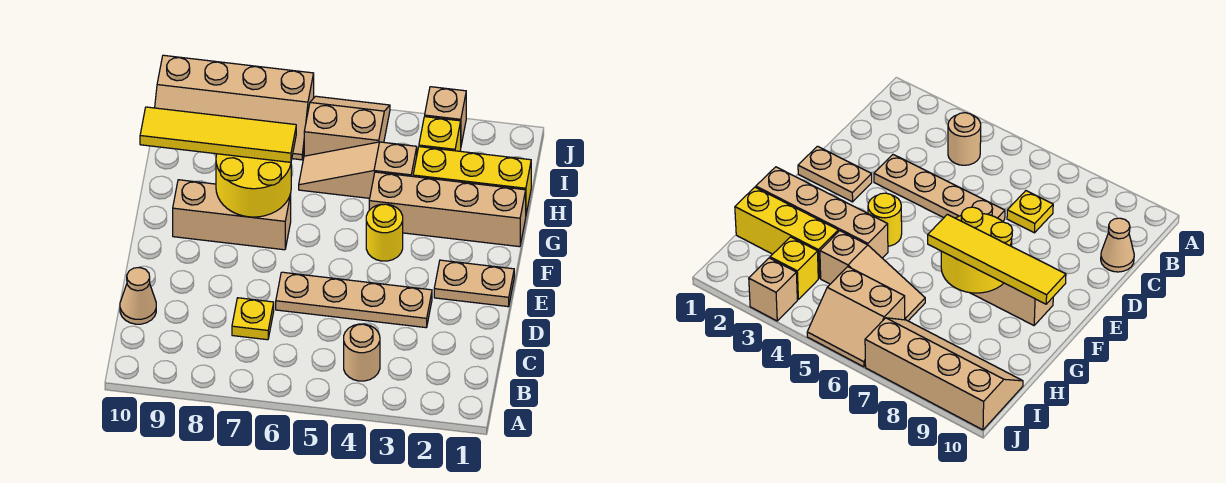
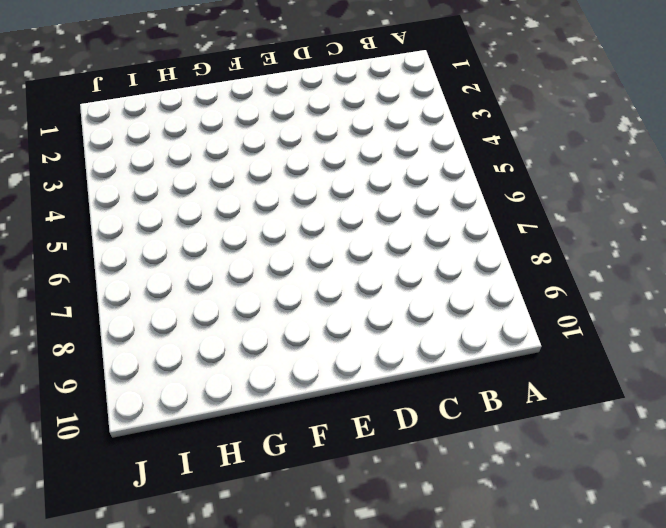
none -> tan round brick B4 level 1
none -> yellow plate C7 level 1
none -> tan cone C10 level 1

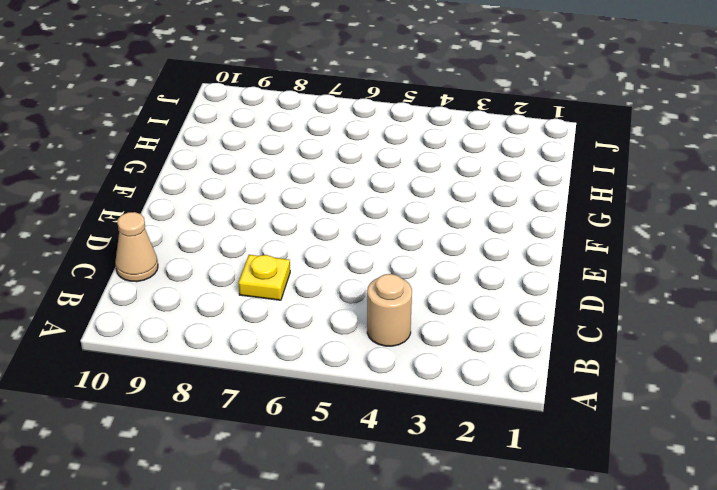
none -> tan plate D3:D6 level 1
none -> tan plate E1:E2 level 1
none -> yellow round brick F4 level 1

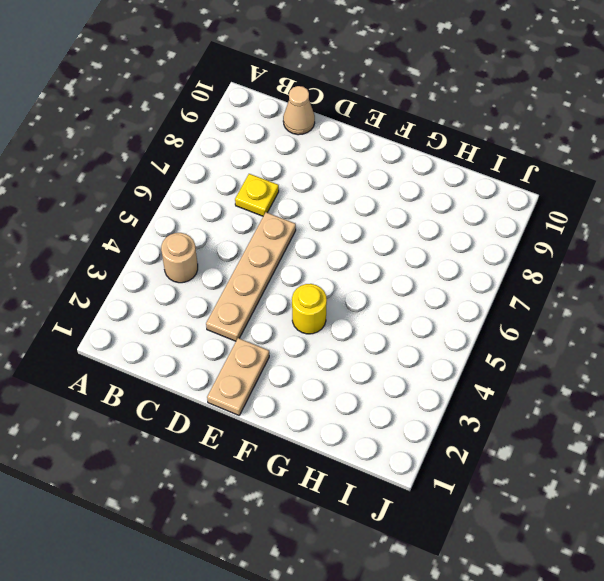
none -> tan brick F7:F9 level 1
none -> tan brick G1:G4 level 1
none -> yellow brick H1:H3 level 1

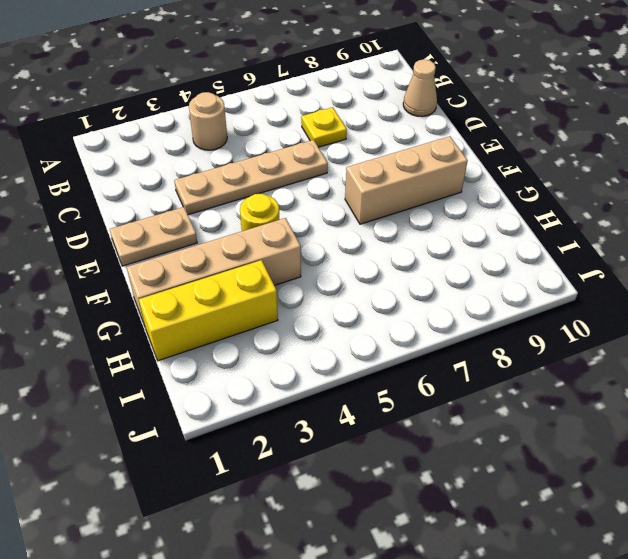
none -> tan slope H4:H6 level 1 top 4
none -> yellow brick I3 level 1
none -> tan slope I5:J6 level 1 top I

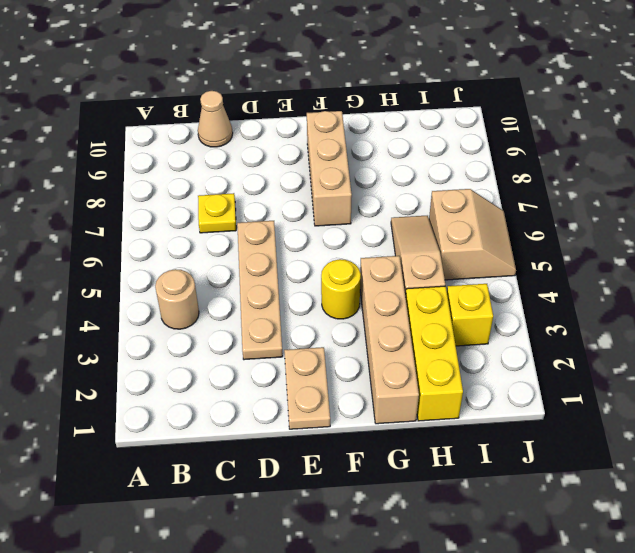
none -> tan slope I7:J10 level 1 top J
none -> tan brick J3 level 1
none -> yellow round brick F7:G8 level 2

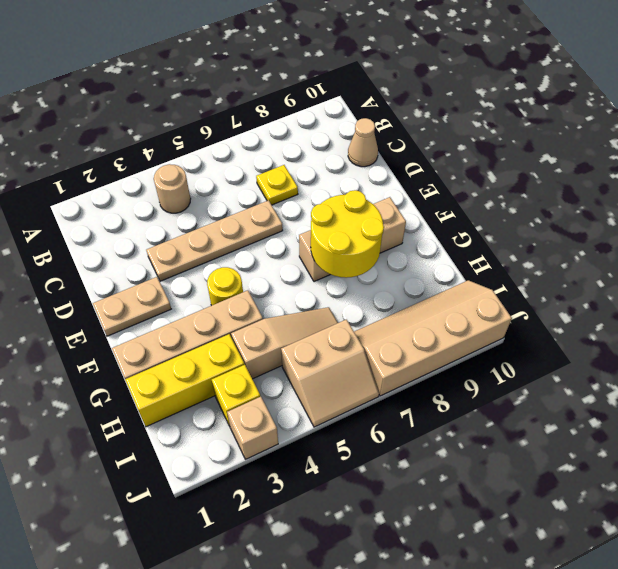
none -> yellow tile G7:G10 level 3

